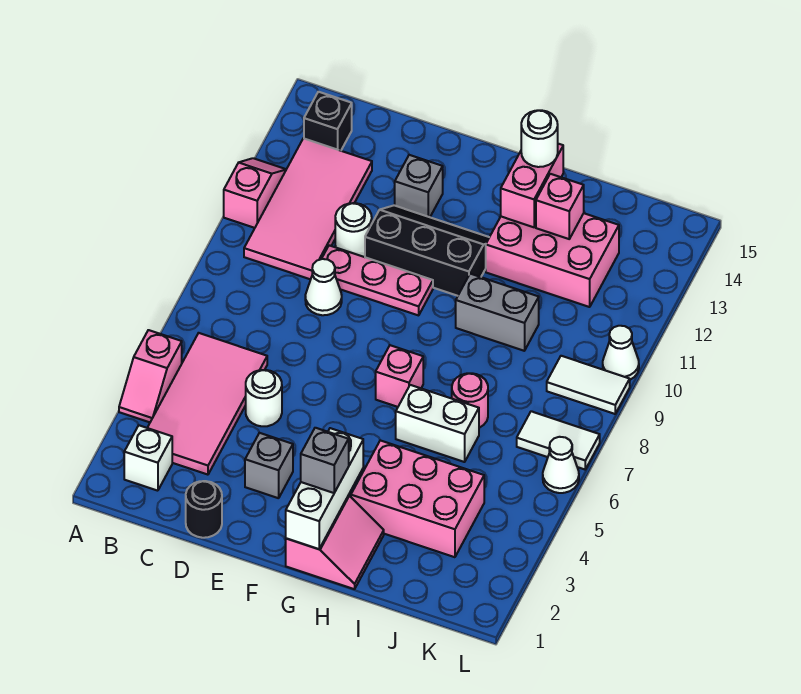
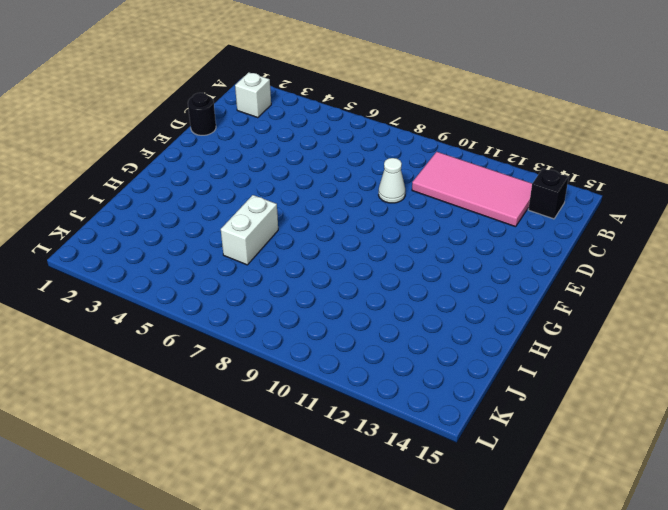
none -> pink slope A4:A5 level 1 top 5
none -> pink slope A11:A12 level 1 top 11
none -> pink tile B3:C6 level 1
none -> white round brick D5 level 1

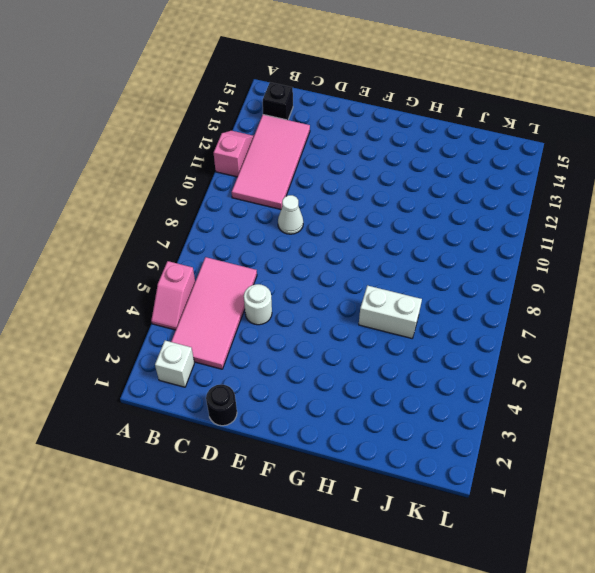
none -> pink plate D10:F10 level 1
none -> white round brick D11 level 1
none -> grey brick E3 level 1
none -> black slope E11:G12 level 1 top 11

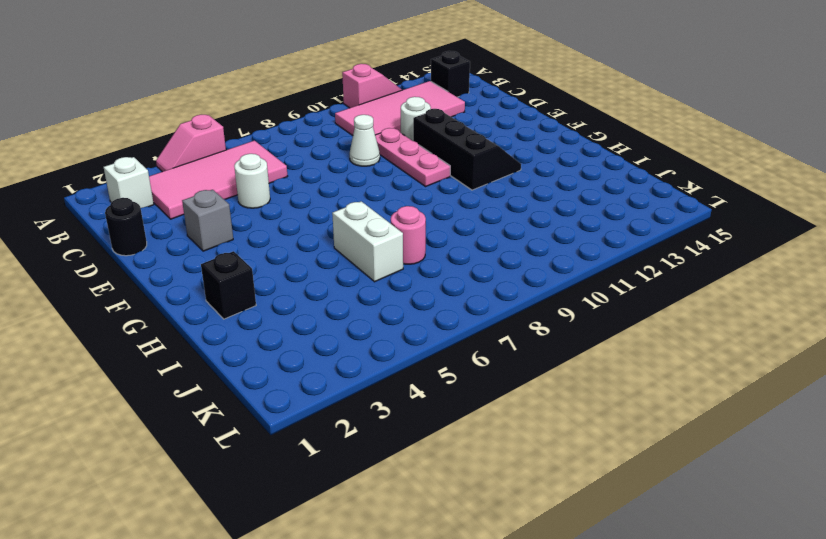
black brick H2 level 1 -> pink slope G1:H2 level 1 top G
none -> grey brick E13 level 1
none -> pink brick G7 level 1
none -> pink brick H3:J4 level 1
none -> grey brick H10:I10 level 1

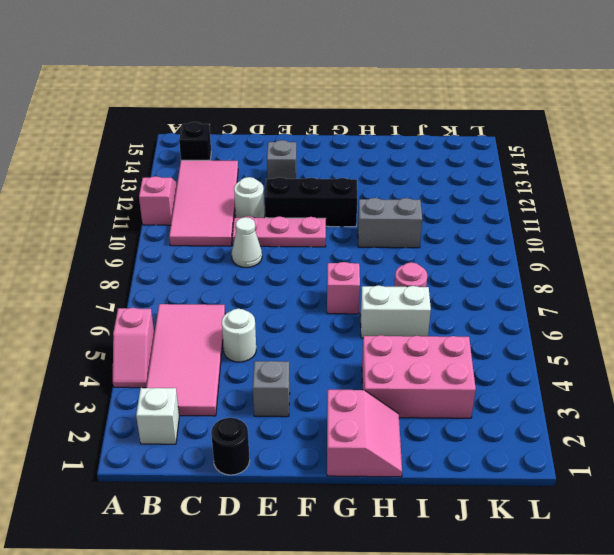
none -> pink brick H12:J13 level 1
none -> white tile K7:L7 level 1
none -> white tile K9:L9 level 1
none -> white cone L6 level 1

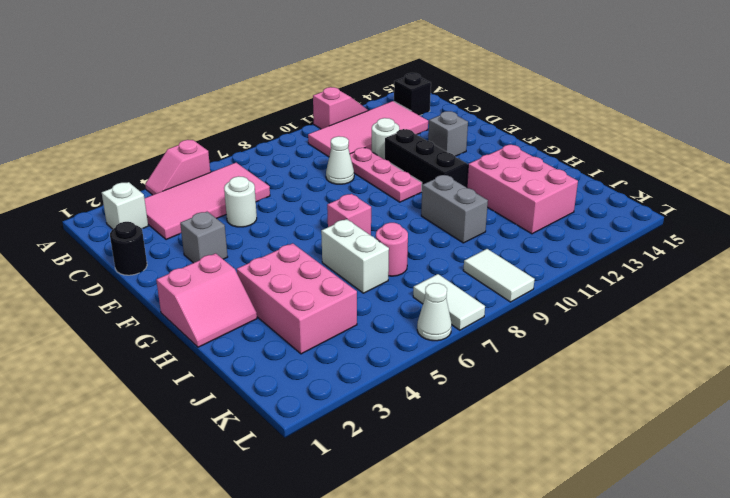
none -> white cone L10 level 1
none -> white brick G1:G3 level 2
none -> pink brick H13:H14 level 2
none -> pink brick I13 level 2

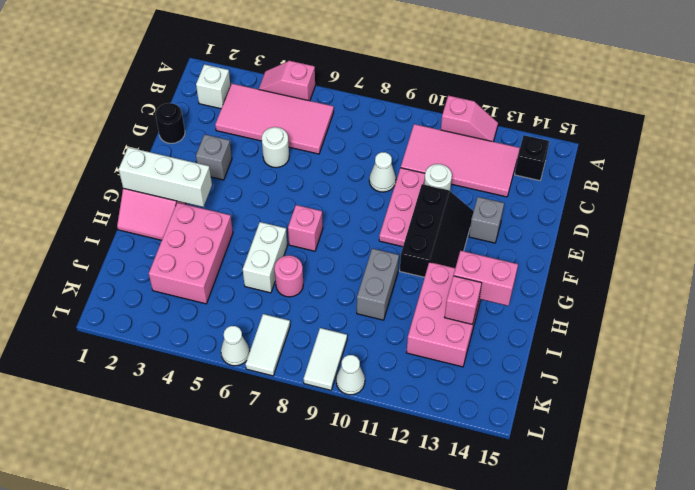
none -> grey brick G2 level 3
none -> white round brick H14 level 3

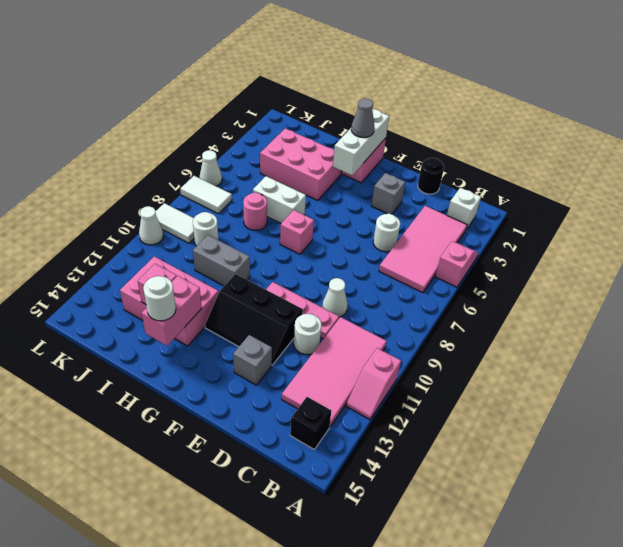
grey cone G2 level 3 -> grey brick G2 level 3
white round brick J9 level 1 -> none

